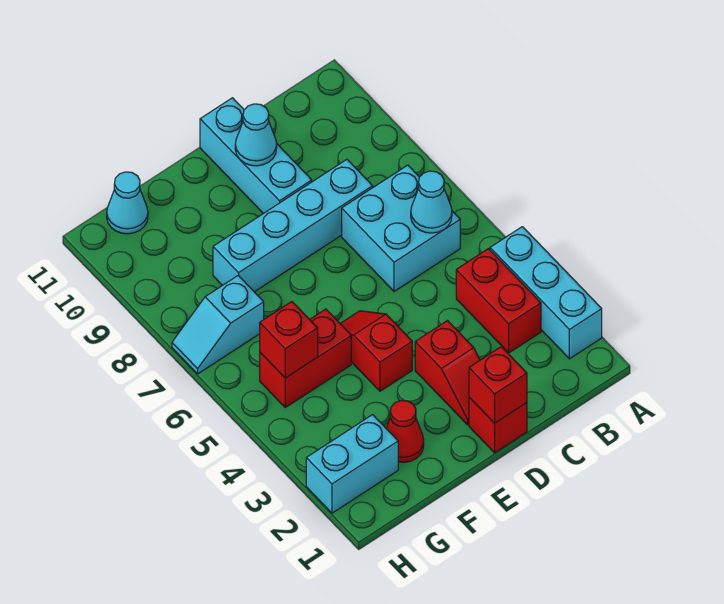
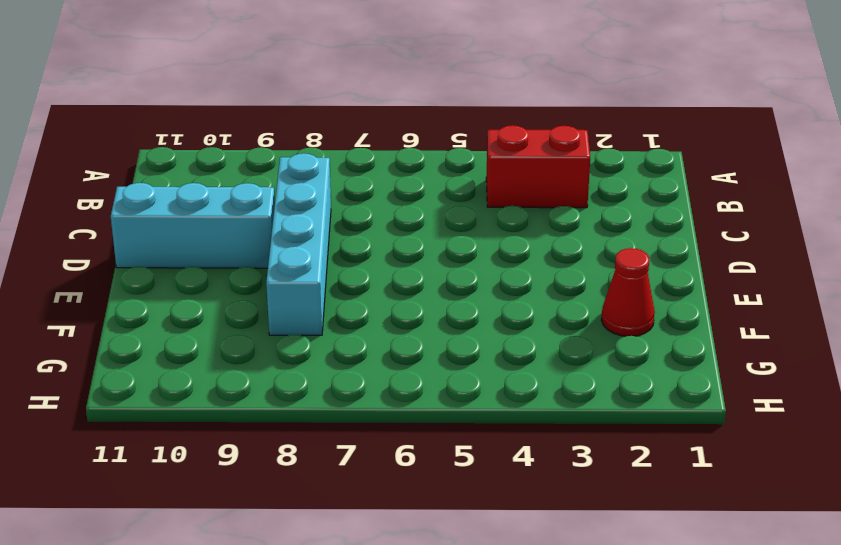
none -> cyan brick A2:A4 level 1
none -> cyan brick B6:C7 level 1
none -> red brick D1 level 1

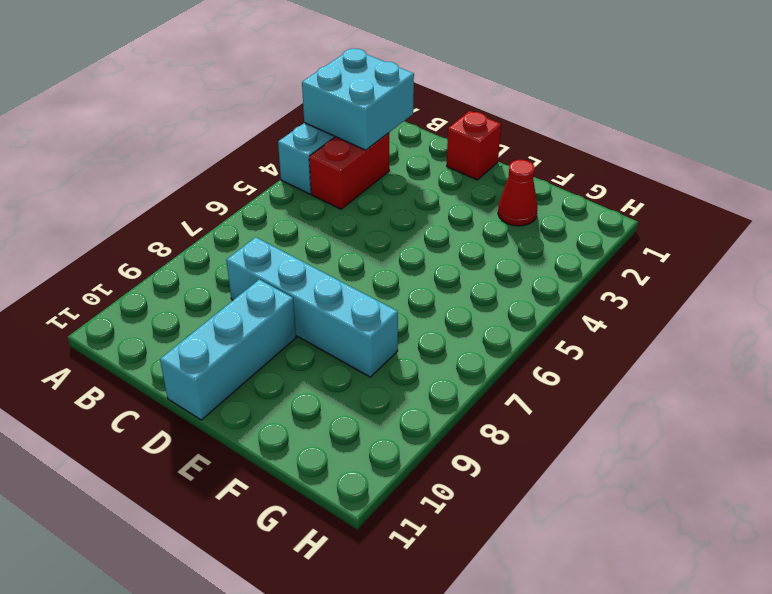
cyan brick A2:B3 level 2 -> cyan brick B6:C7 level 1
none -> red slope D2:D3 level 1 top 3
none -> red slope E4:E5 level 1 top 4
none -> red brick F5:G5 level 1

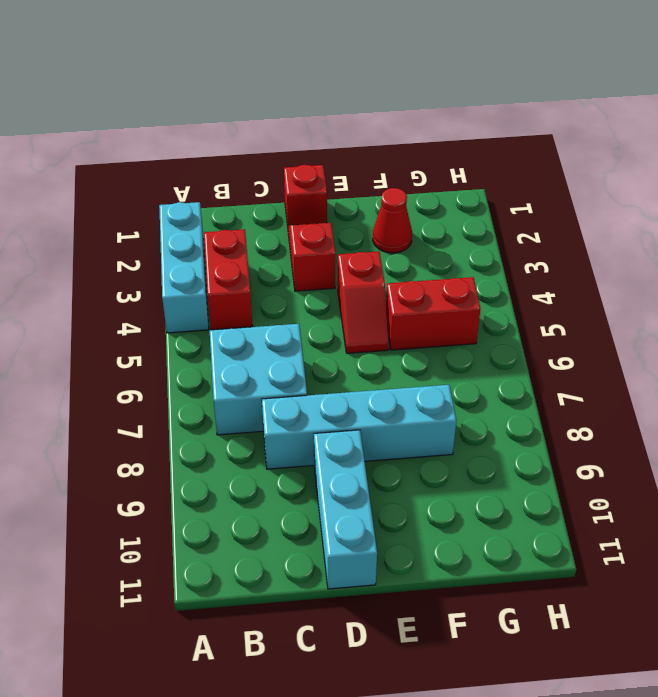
none -> cyan brick G2:H2 level 1
none -> cyan slope G7:H7 level 1 top G
none -> cyan cone G11 level 1

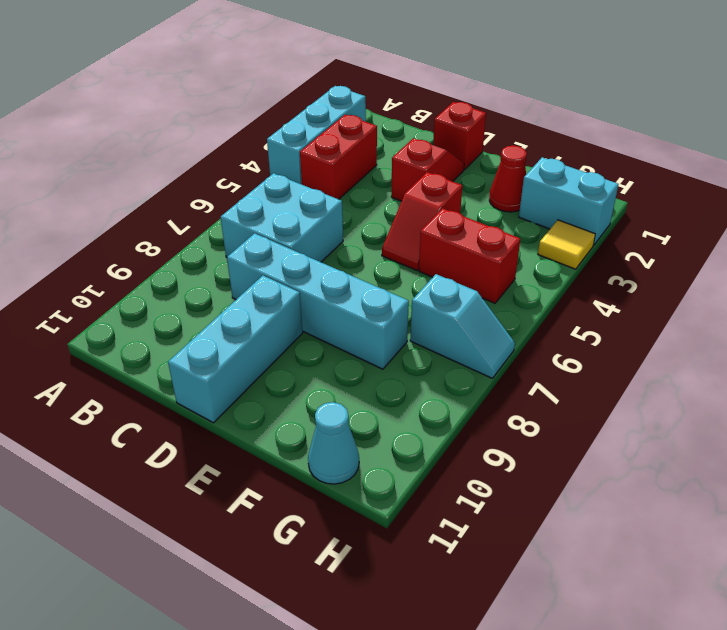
yellow tile H3 level 1 -> none
none -> cyan cone B6 level 2
none -> red brick D1 level 2
none -> cyan cone D10 level 2

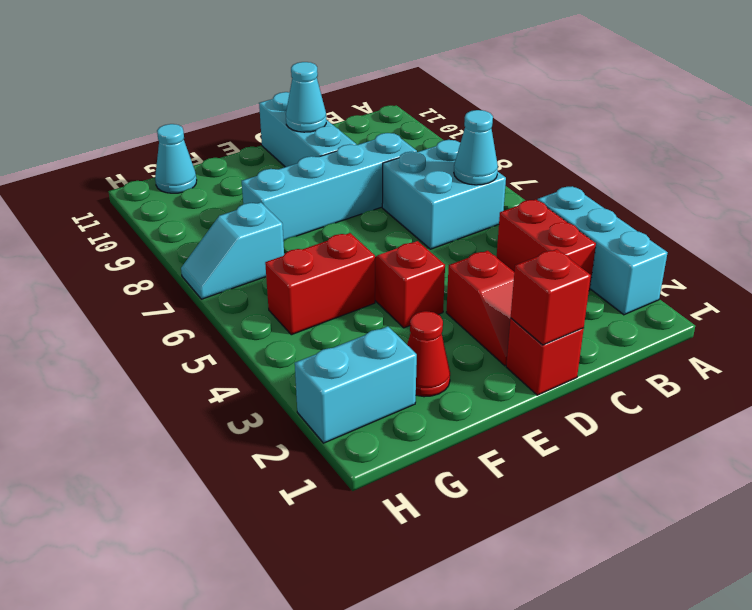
none -> red brick G5 level 2

